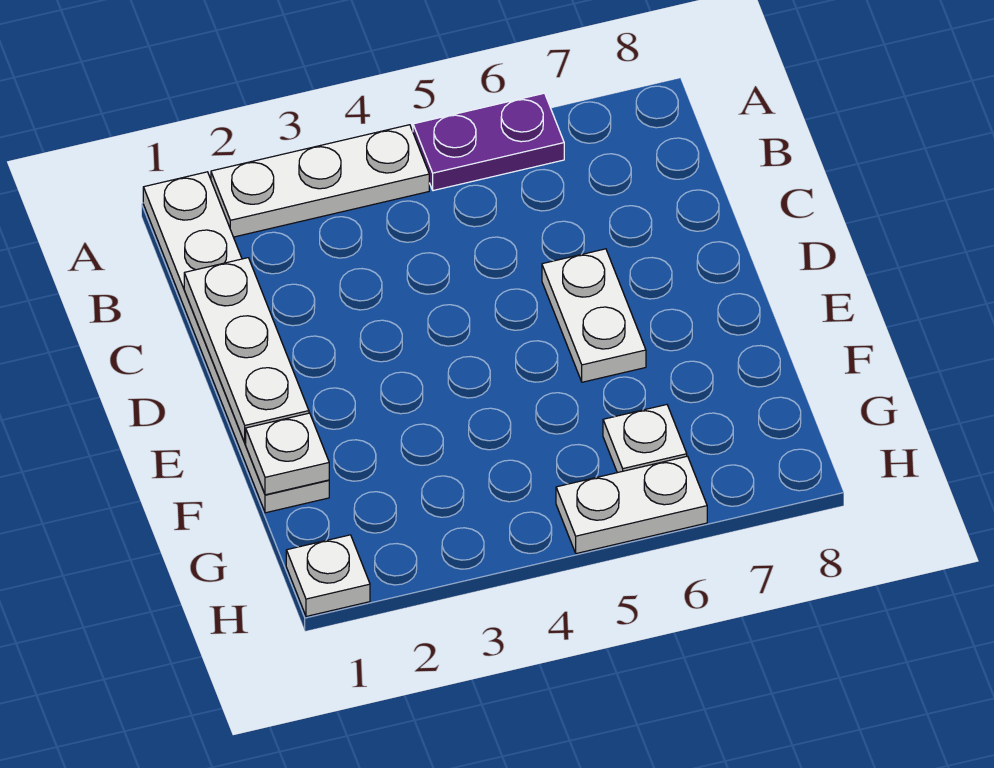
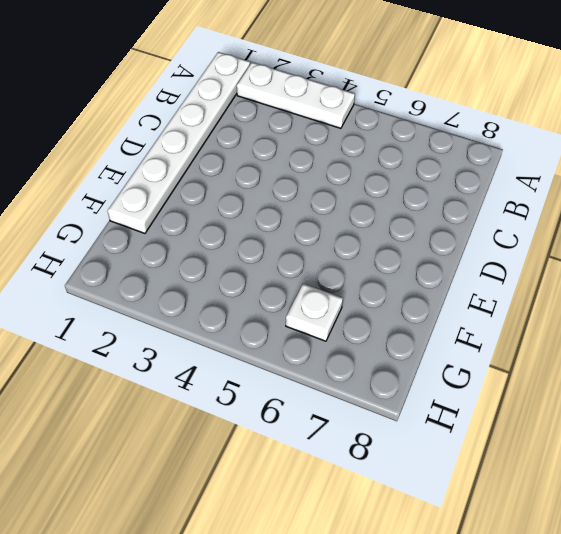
none -> purple plate A5:A6 level 1
none -> white plate D6:E6 level 1

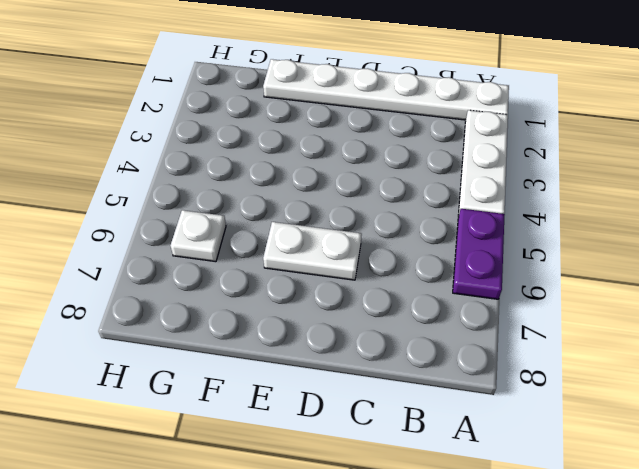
none -> white plate H1 level 1
none -> white plate H5:H6 level 1

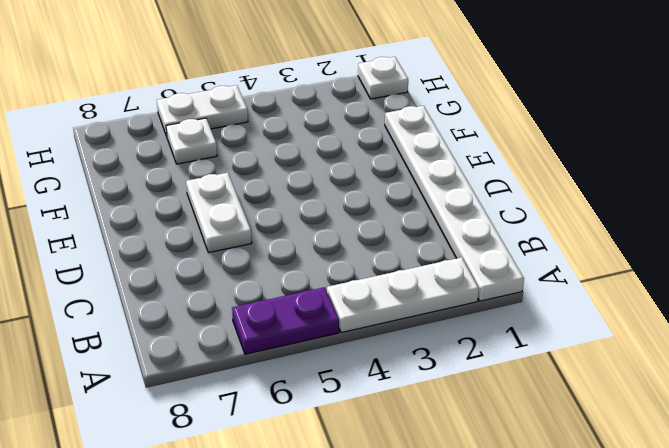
none -> white plate C1:E1 level 2
none -> white plate F1 level 2

